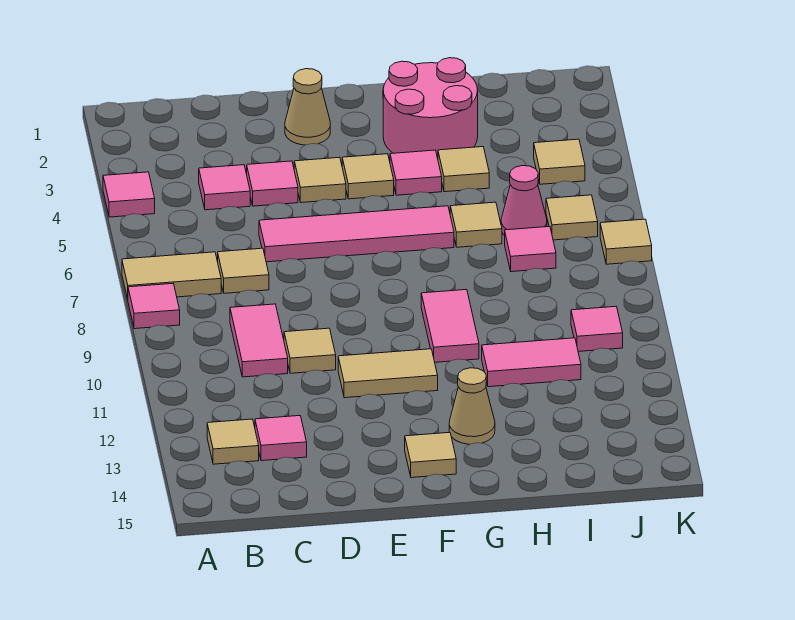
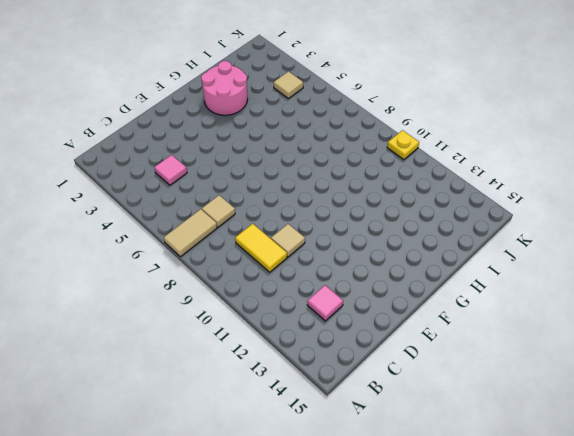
yellow tile C9:C10 level 1 -> pink tile C9:C10 level 1
yellow plate K10 level 1 -> none
none -> pink tile A4 level 1
none -> pink tile A8 level 1
none -> tan tile B13 level 1

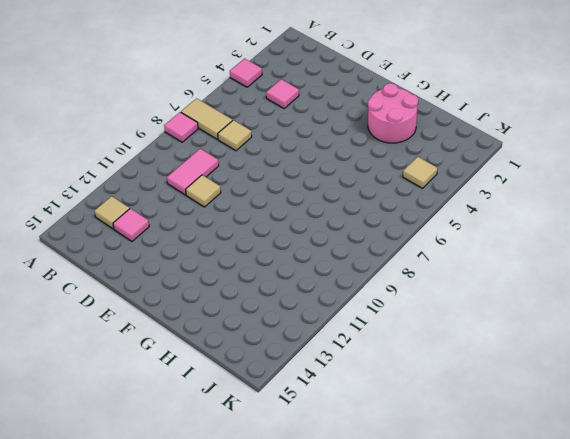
none -> pink tile D4 level 1
none -> pink tile D6:G6 level 1
none -> tan cone E2 level 1

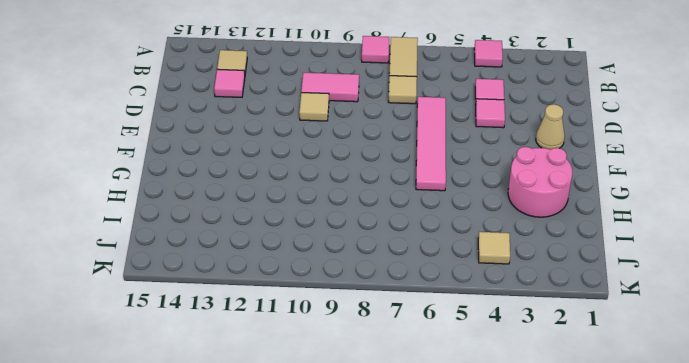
none -> tan tile E4 level 1
none -> tan tile E11:F11 level 1
none -> tan tile F4 level 1

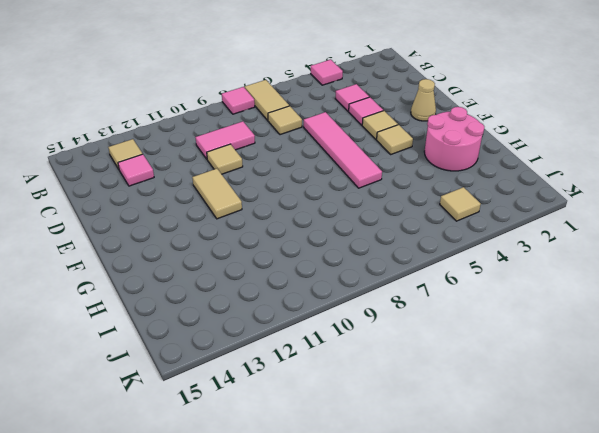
none -> tan tile F14 level 1
none -> pink tile G4 level 1
none -> pink tile G9:G10 level 1

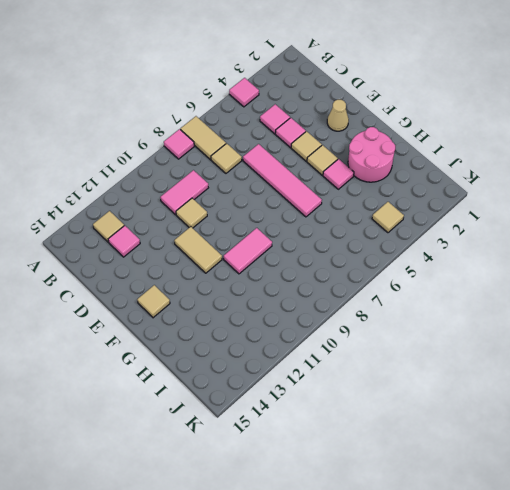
none -> tan cone G13 level 1
none -> tan tile H4 level 1
none -> tan tile H6 level 1

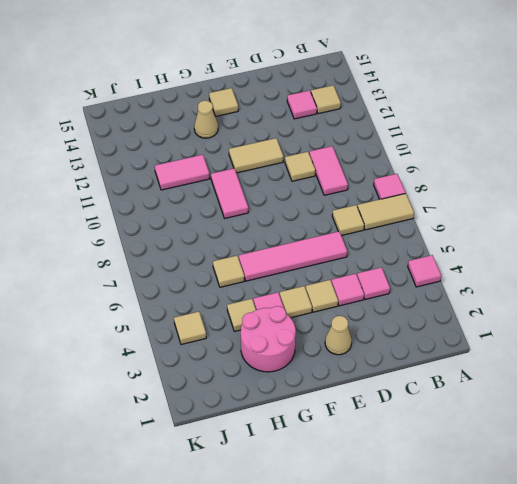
none -> pink cone I6 level 1
none -> pink tile I7 level 1
none -> tan tile J6 level 1

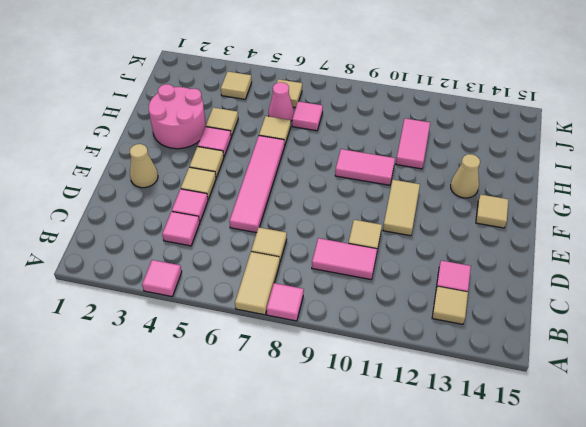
none -> pink tile J10 level 1
none -> tan tile K7 level 1

